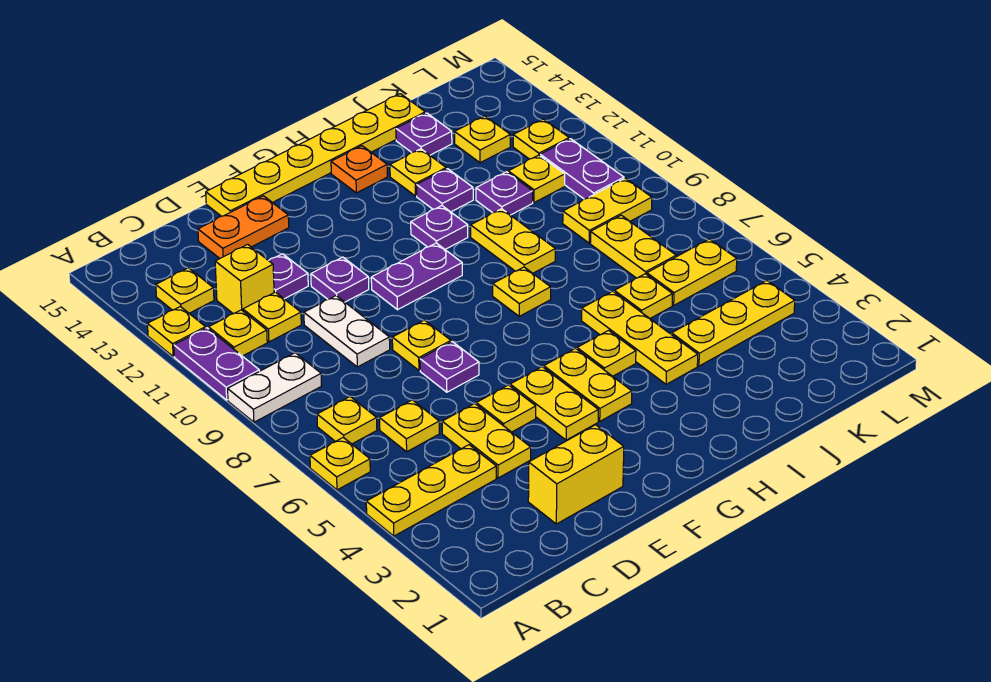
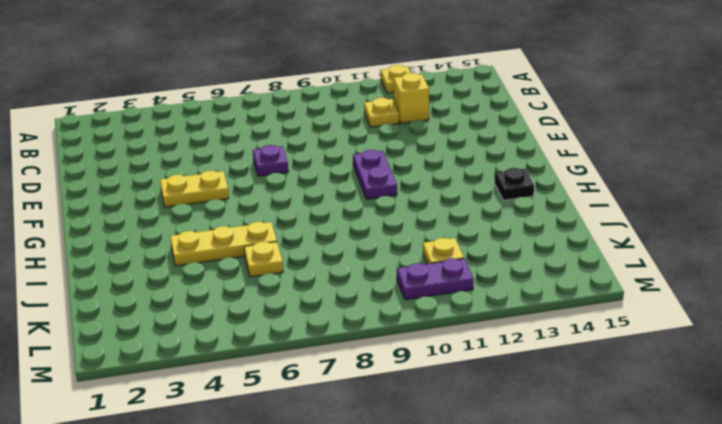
black plate H14 level 1 -> orange plate H14 level 1
none -> yellow plate A4:C4 level 1
none -> yellow plate A6 level 1
none -> white plate A9:B9 level 1
none -> purple plate A10:A11 level 1

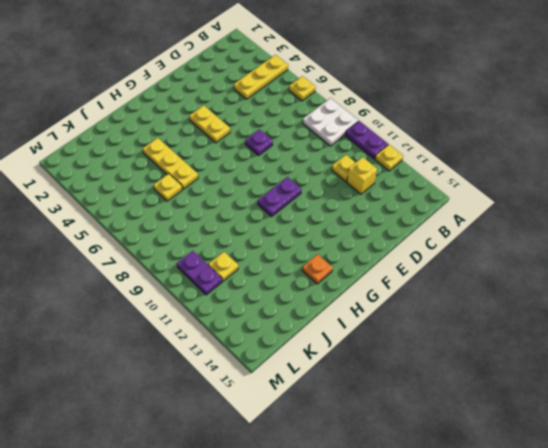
white plate A8:B9 level 1 -> white plate A9:B9 level 1
none -> yellow plate B7 level 1
none -> yellow plate B11 level 1
none -> yellow plate B13 level 1
none -> yellow plate C6 level 1

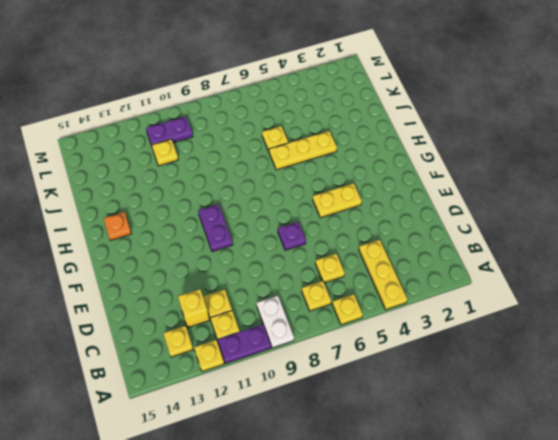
none -> yellow brick D2:E2 level 1
none -> yellow plate D4:D5 level 1
none -> white plate D9:D10 level 1
none -> purple plate D12 level 1

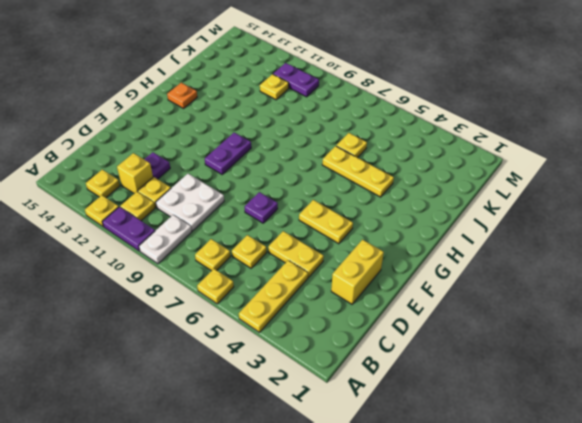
white plate C9:D10 level 1 -> white plate D9:D10 level 1
none -> orange plate D14:E14 level 1
none -> yellow plate E5 level 1
none -> yellow plate E8 level 1
none -> purple plate E11 level 1

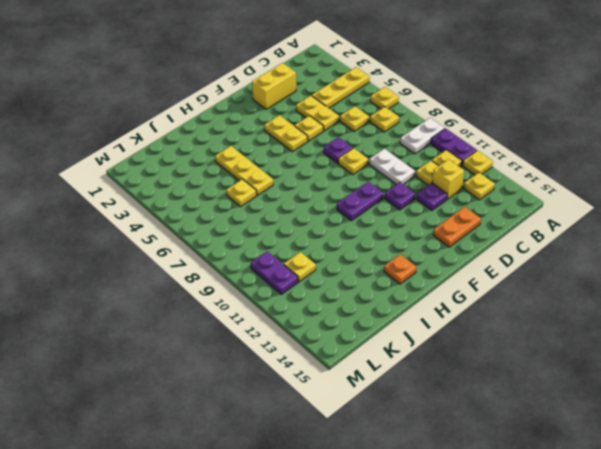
none -> yellow plate E15:J15 level 1
none -> yellow plate G4:G5 level 1
none -> yellow plate H5 level 1
none -> yellow plate H8 level 1

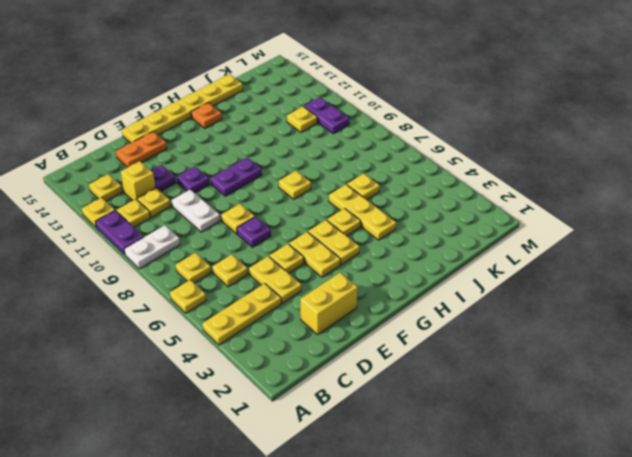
none -> purple plate H11 level 1
none -> yellow plate I9:I10 level 1
none -> purple plate I12 level 1
none -> yellow plate I13 level 1

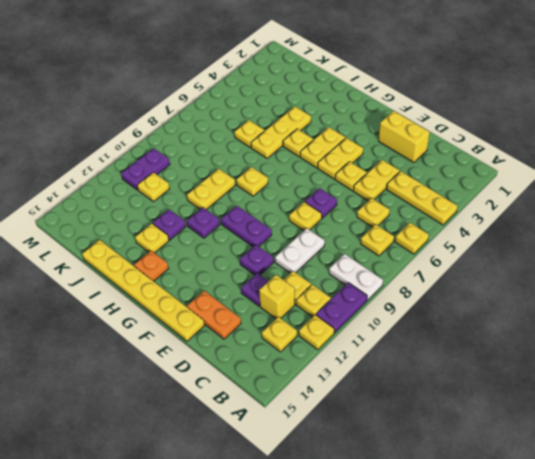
none -> yellow plate J4:L4 level 1
none -> purple plate J11 level 1
none -> purple plate J14 level 1
none -> yellow plate K6:L6 level 1

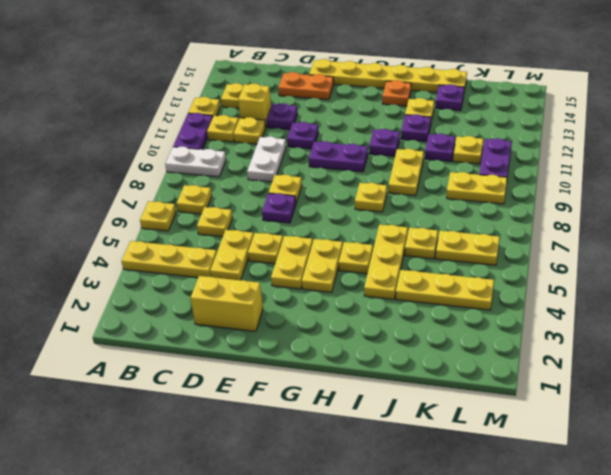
none -> yellow plate K7:K8 level 1
none -> yellow plate K13 level 1
none -> yellow plate L12 level 1

